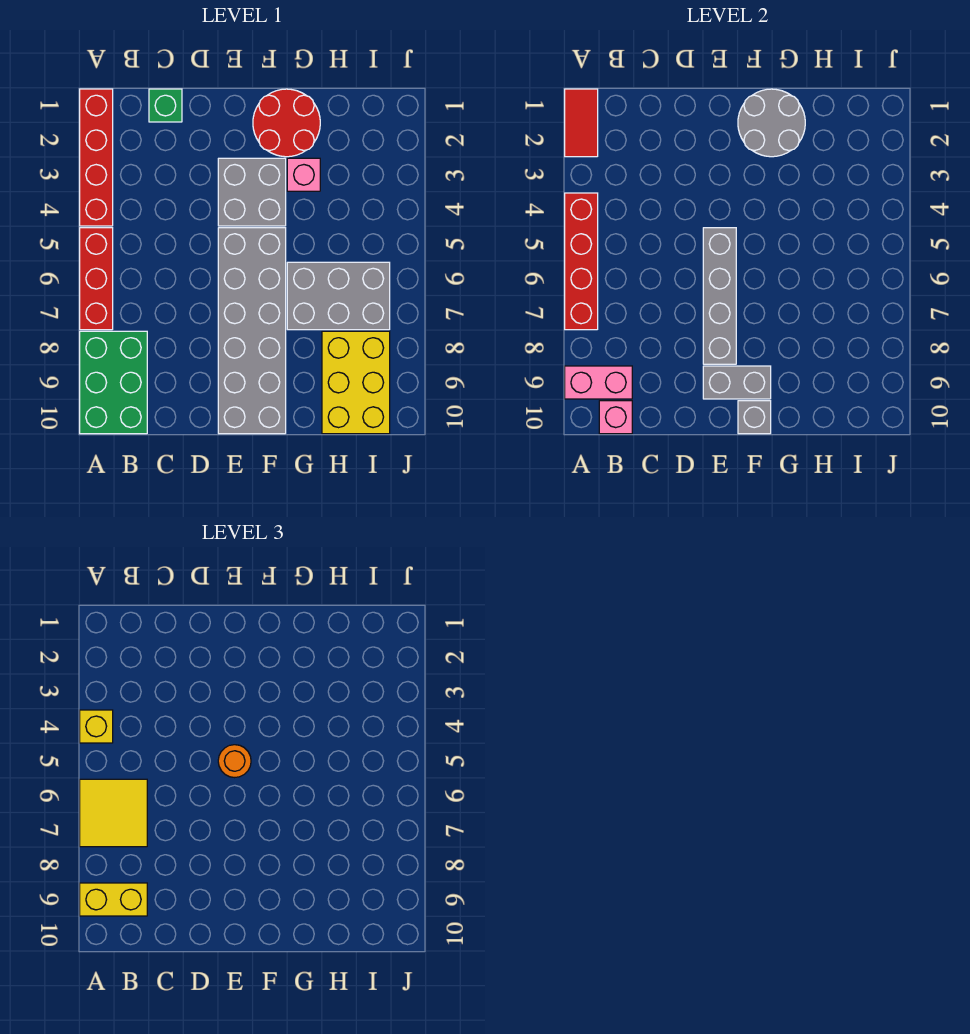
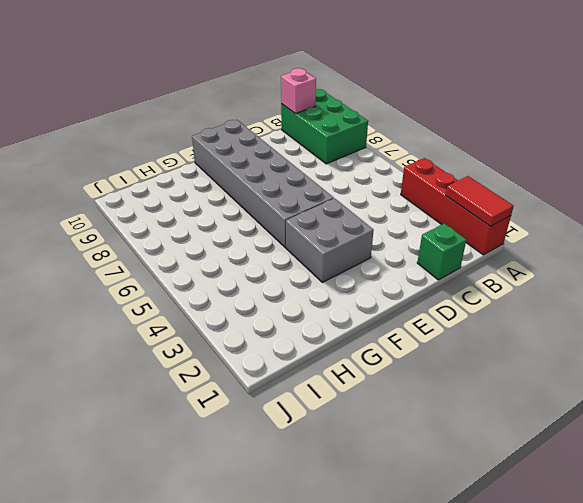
none -> red brick A5:A7 level 1
none -> red round brick F1:G2 level 1
none -> pink brick G3 level 1

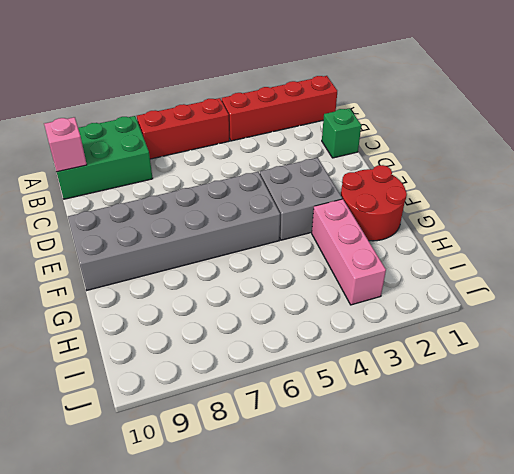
pink brick G3:I3 level 1 -> pink brick G3 level 1
none -> grey brick G6:I7 level 1
none -> yellow brick H8:I10 level 1
none -> red tile A1:A2 level 2

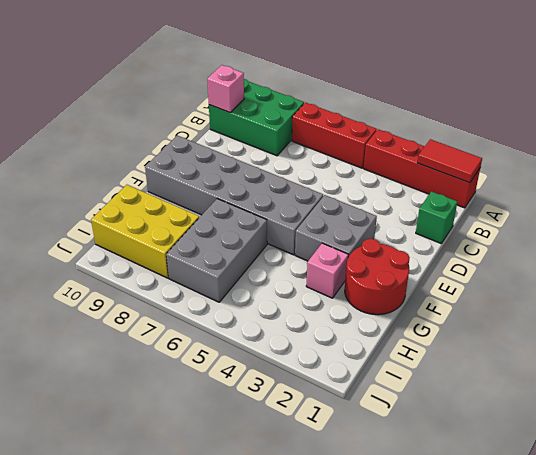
none -> red brick A4:A7 level 2
none -> pink brick A9:B9 level 2
none -> grey brick E5:E8 level 2

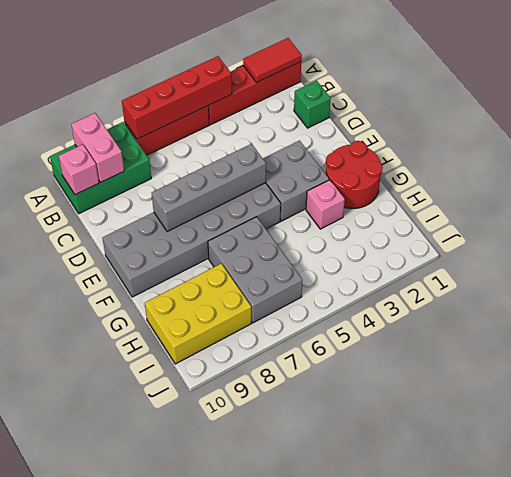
none -> grey brick E9:F9 level 2
none -> grey round brick F1:G2 level 2
none -> grey brick F10 level 2

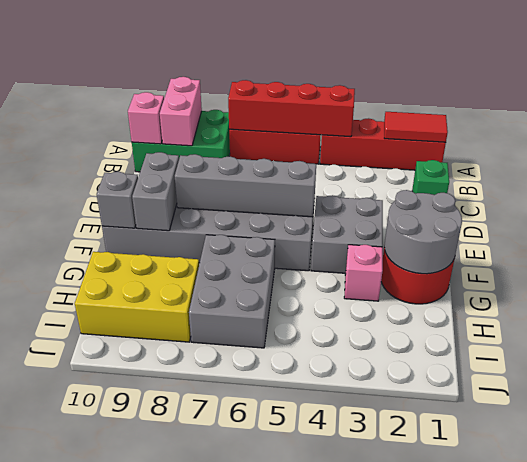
none -> yellow brick A4 level 3
none -> yellow tile A6:B7 level 3
none -> yellow brick A9:B9 level 3

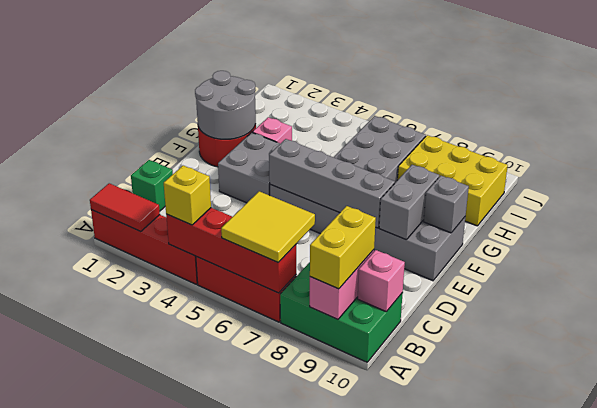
none -> orange round brick E5 level 3

